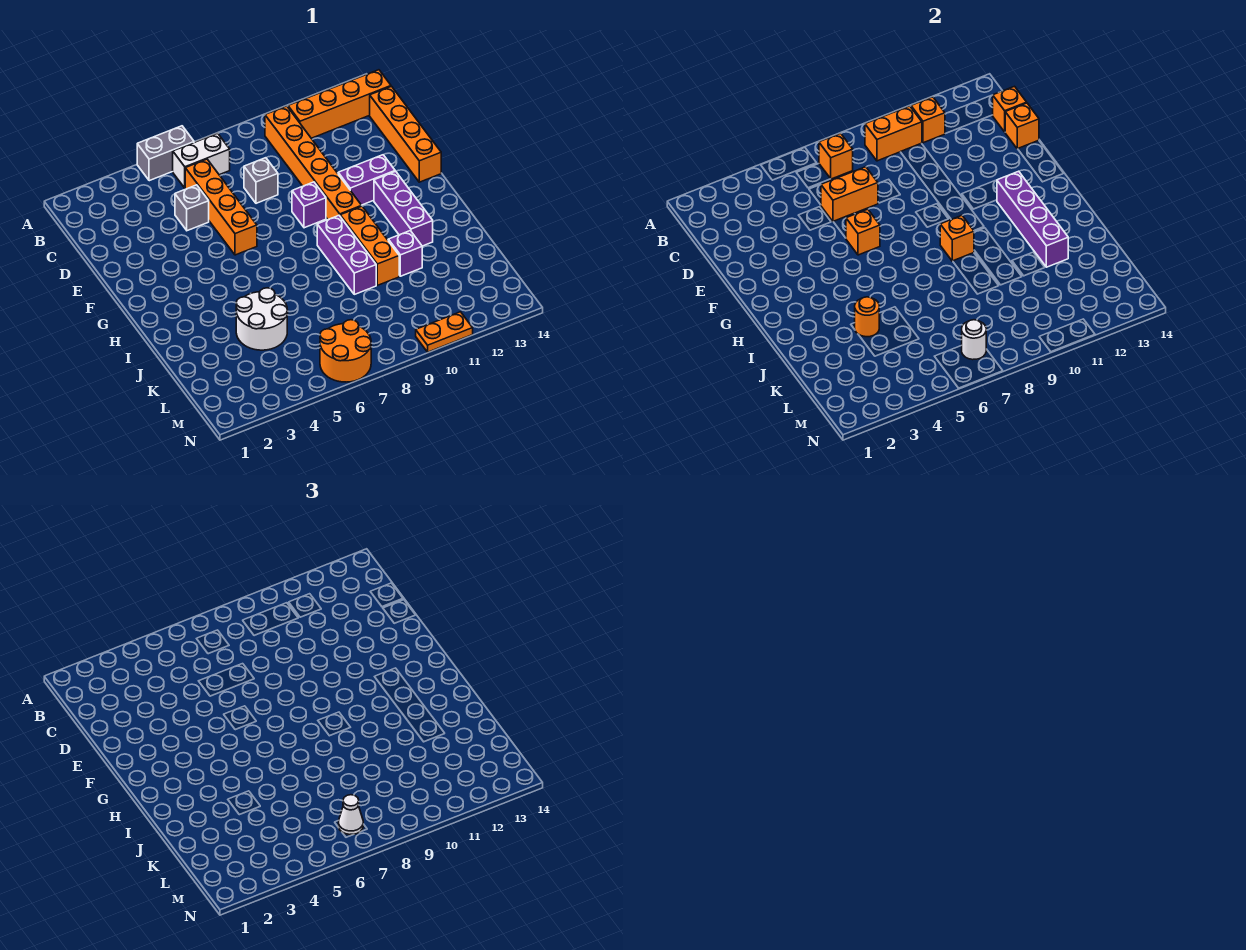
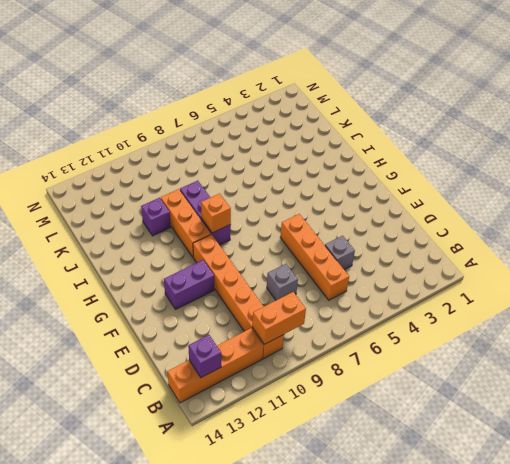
purple brick B13 level 2 -> purple brick F9 level 1
none -> grey brick A5:A6 level 1
none -> white brick B6:B7 level 1
none -> orange brick C14:F14 level 1

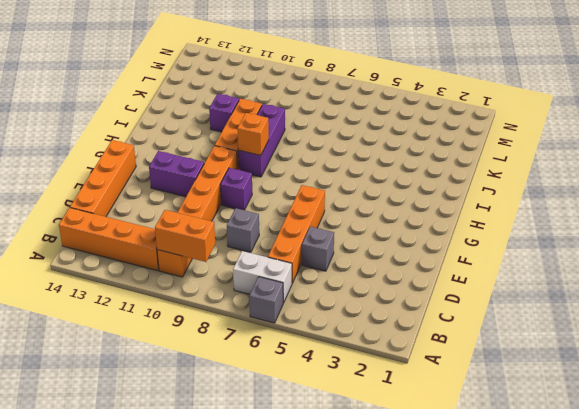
grey brick A6 level 1 -> grey brick A5:A6 level 1
none -> purple brick G12:I12 level 1
none -> white round brick J4:K5 level 1
none -> orange round brick M6:N7 level 1

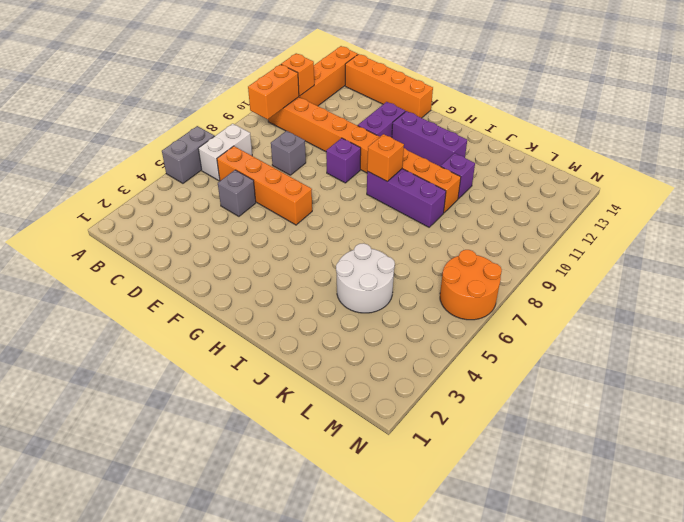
none -> orange plate N10:N11 level 1
none -> orange brick B7 level 2
none -> orange brick C14 level 2

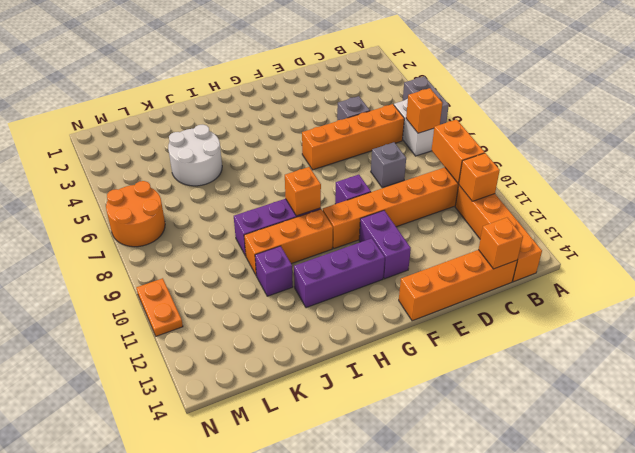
none -> orange brick D6:D7 level 2
none -> orange brick D14 level 2
none -> orange brick F6 level 2

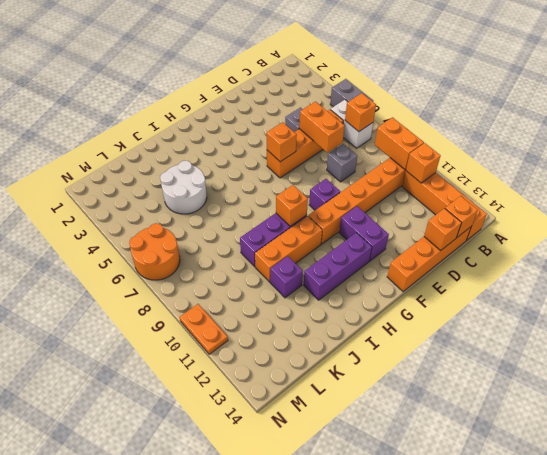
none -> purple brick G12:J12 level 2
none -> orange round brick J4 level 2
none -> white round brick M7 level 2

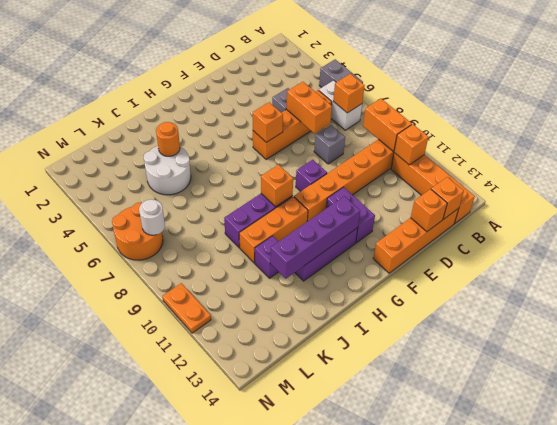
none -> white cone M7 level 3

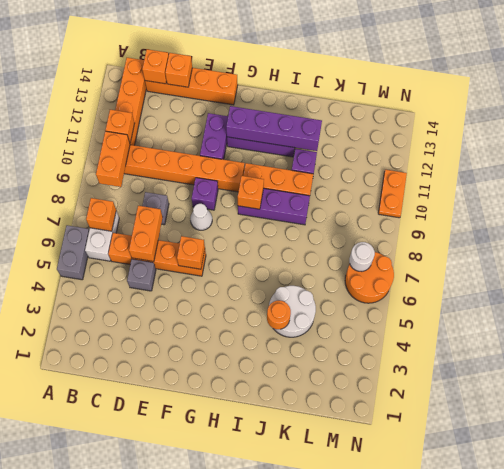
white cone F8 level 1 -> white cone M7 level 3

